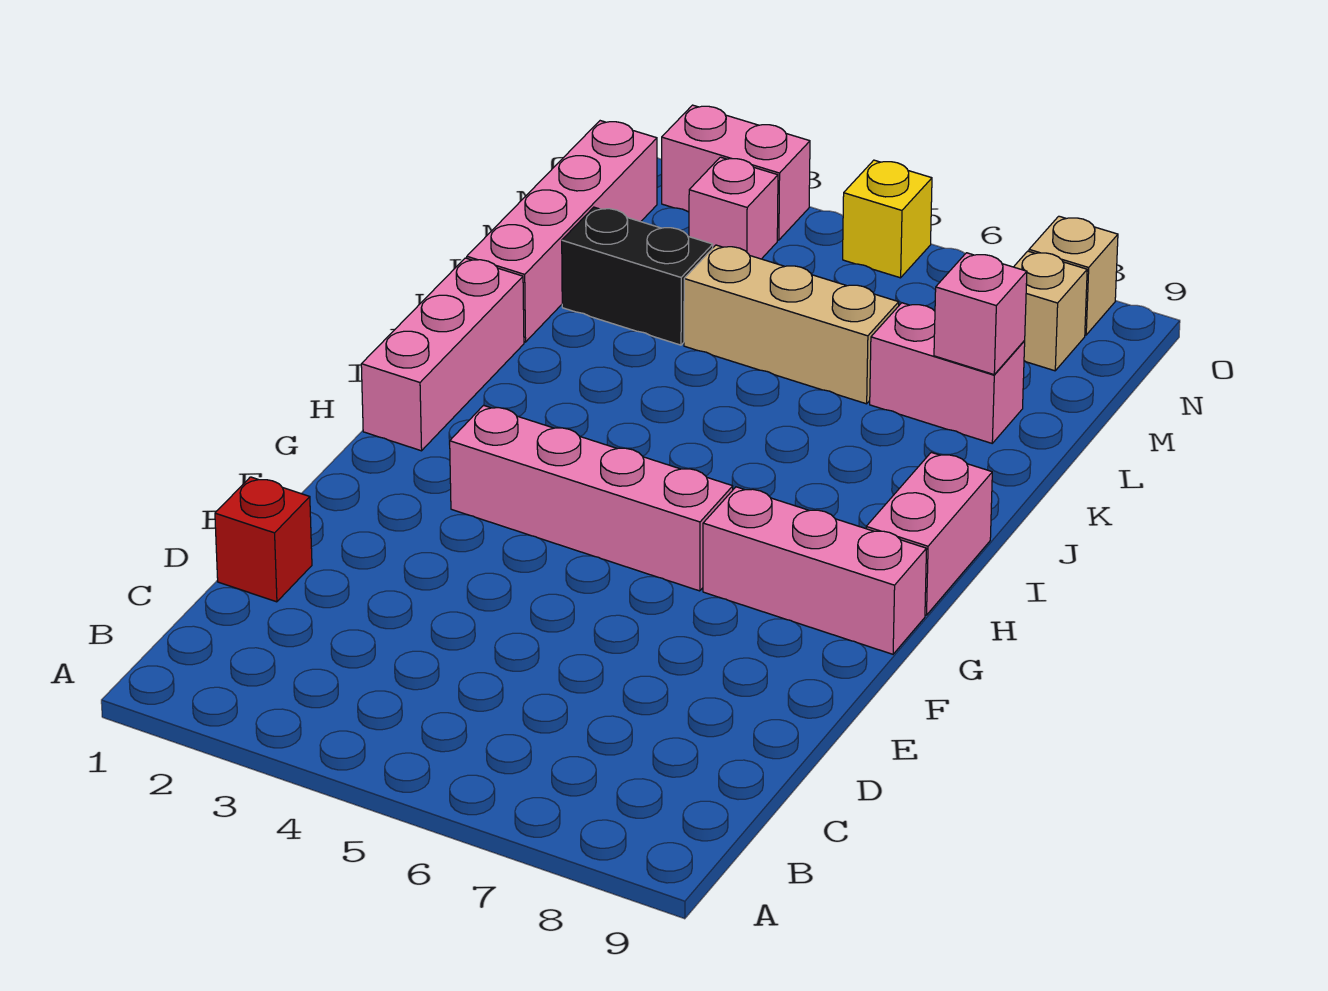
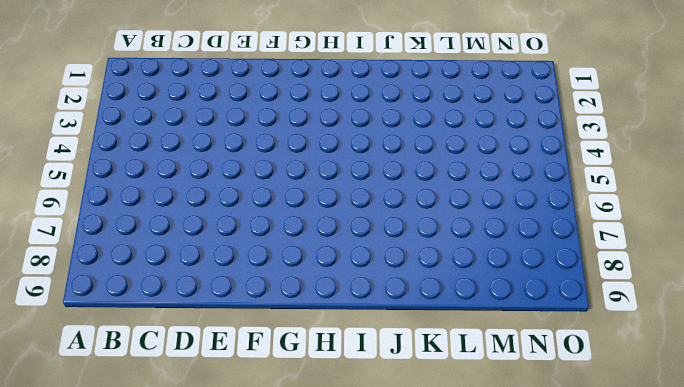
none -> red brick D1 level 1
none -> pink brick G3:G6 level 1
none -> pink brick G7:G9 level 1

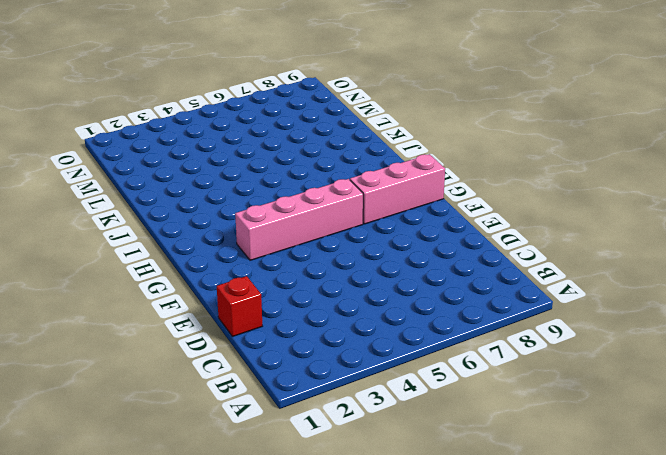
none -> pink brick H1:J1 level 1
none -> pink brick H9:I9 level 1
none -> pink brick K1:N1 level 1

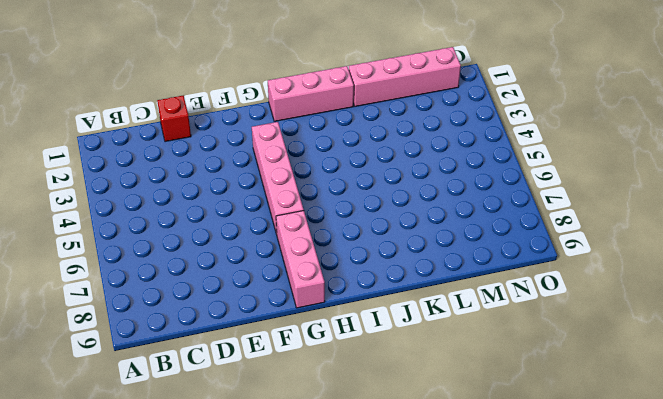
none -> pink brick H9:I9 level 1
none -> black brick L2:L3 level 1
none -> tan brick L4:L6 level 1

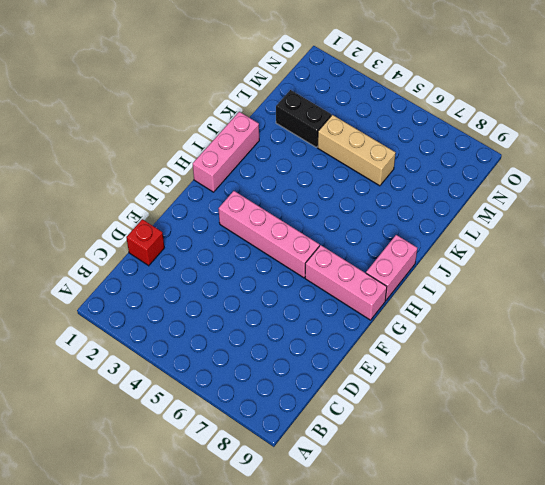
none -> pink brick K1:N1 level 1
none -> pink brick L7:L8 level 1
none -> pink brick N3 level 1

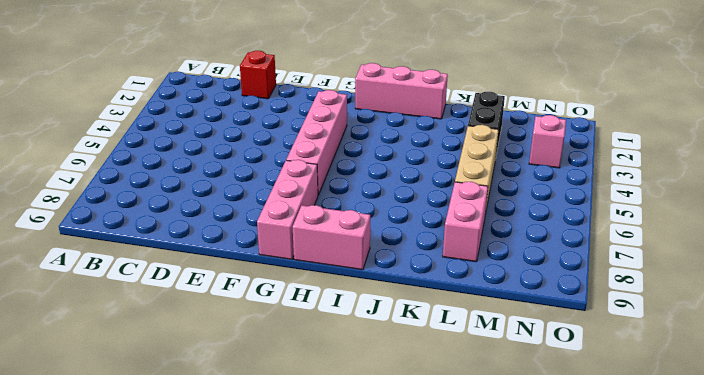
none -> pink brick K1:N1 level 1
none -> tan brick N8 level 1
none -> pink brick O2:O3 level 1

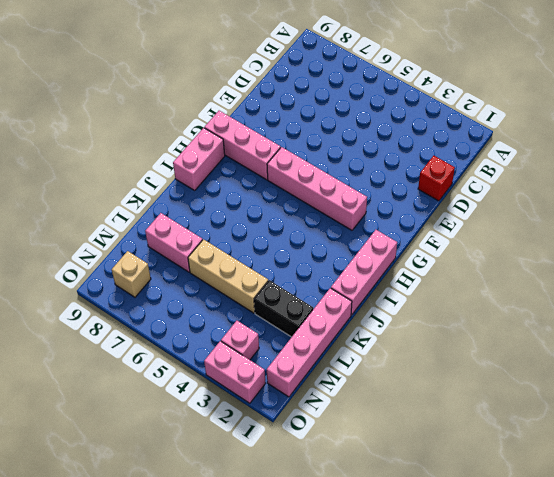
none -> yellow brick O5 level 1
none -> tan brick O8 level 1
none -> pink brick L8 level 2

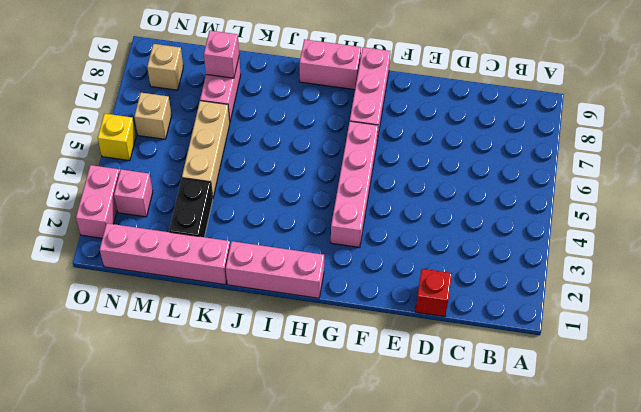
tan brick N6 level 1 -> tan brick O8 level 1

